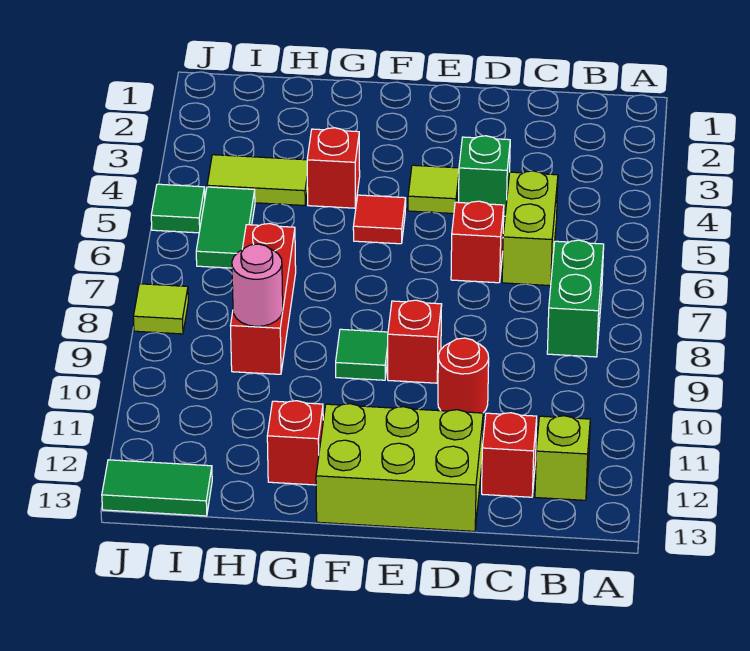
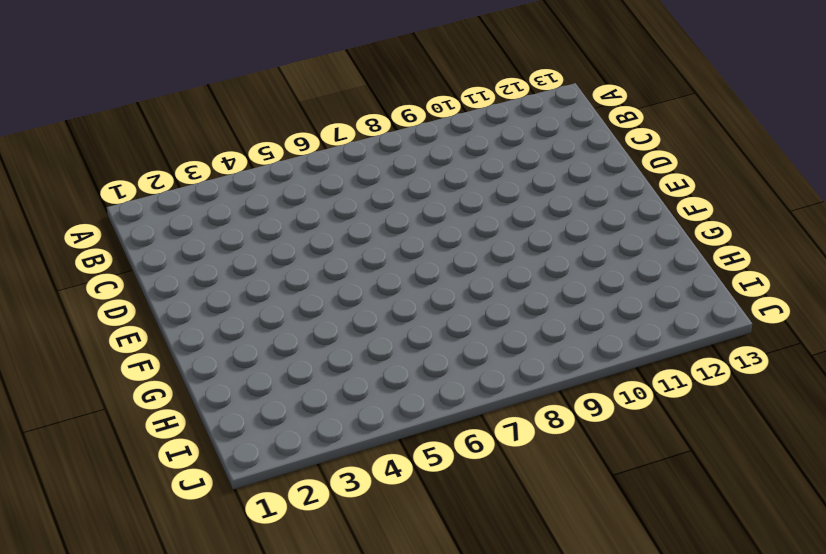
none -> green brick B7:B8 level 1
none -> lime brick B12 level 1
none -> lime brick C5:C6 level 1

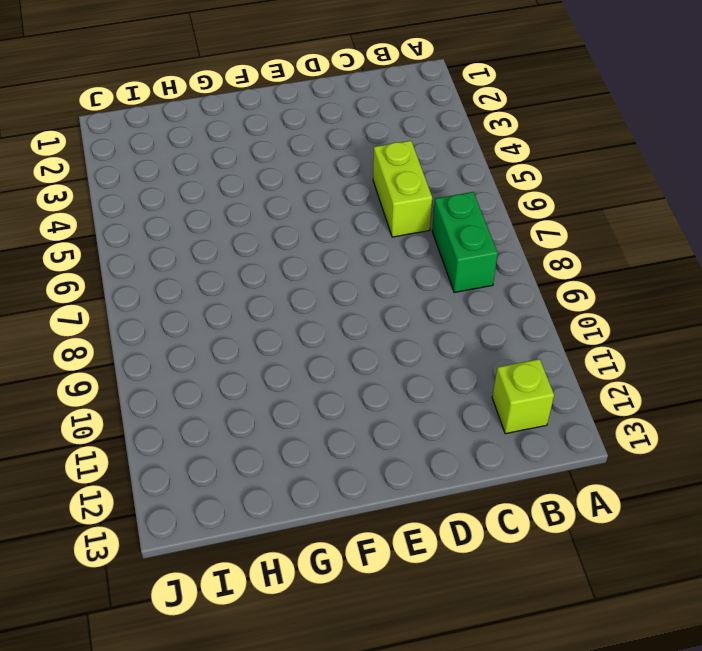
none -> red brick C12 level 1
none -> green brick D4 level 1
none -> red brick D6 level 1

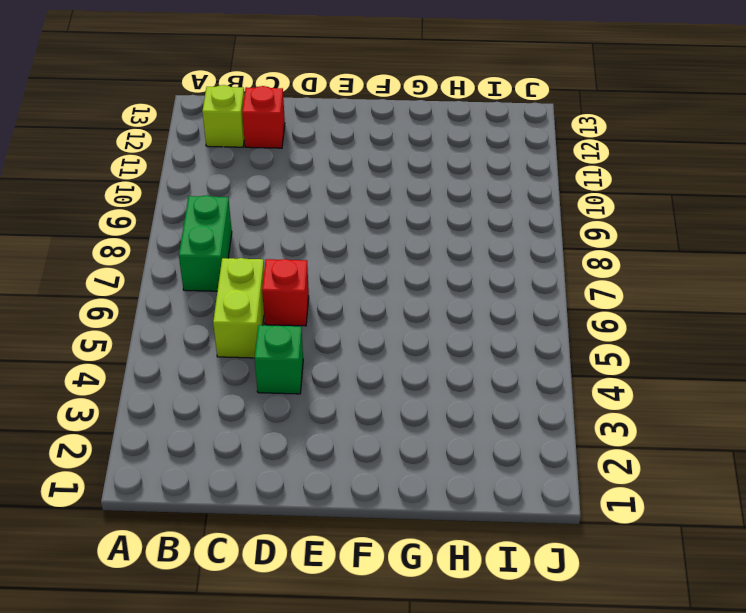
none -> red round brick D10 level 1
none -> lime brick D12:F13 level 1
none -> lime tile E4 level 1

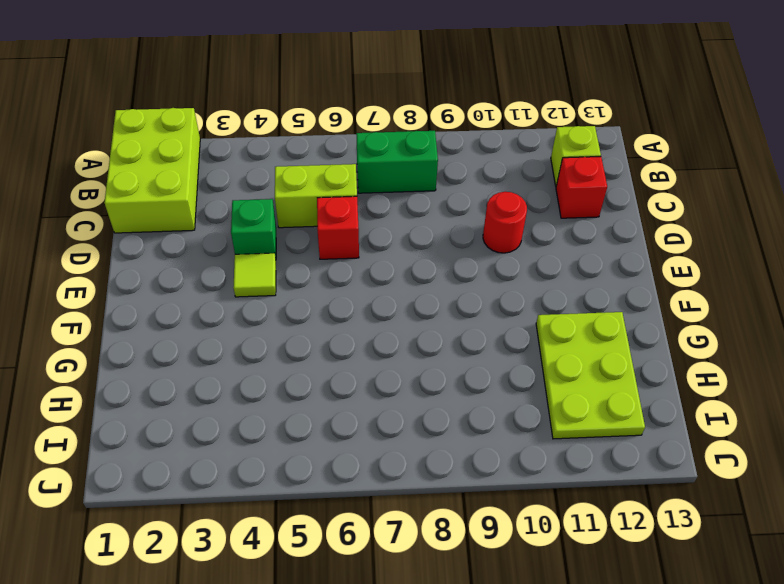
lime brick A1:C2 level 1 -> lime brick D12:F13 level 1
lime plate G11:I12 level 1 -> red brick G12 level 1
none -> red brick E9 level 1
none -> red tile F5 level 1
none -> green tile F9 level 1

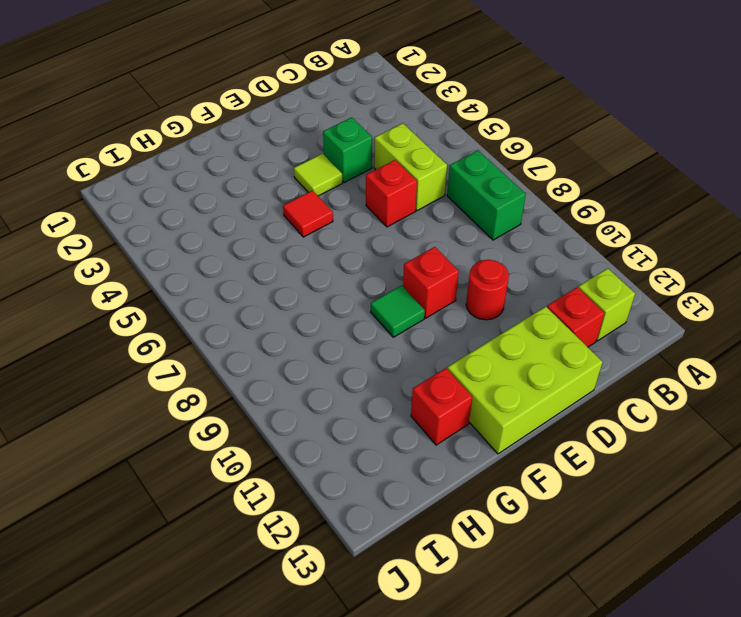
none -> red brick G4 level 1
none -> lime tile H4:I4 level 1
none -> red brick H7:H9 level 1

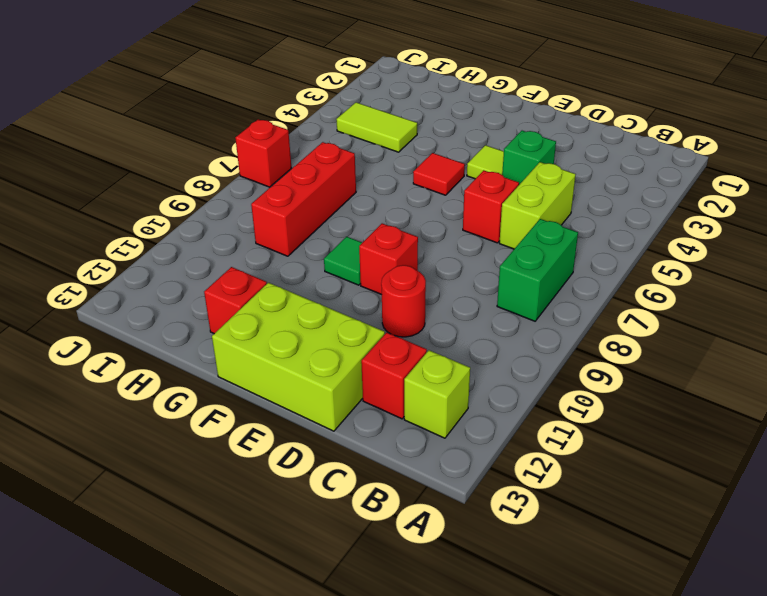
red brick J7 level 1 -> red brick G4 level 1
none -> green tile I5:I6 level 1
none -> green tile I13:J13 level 1
none -> green tile J5 level 1

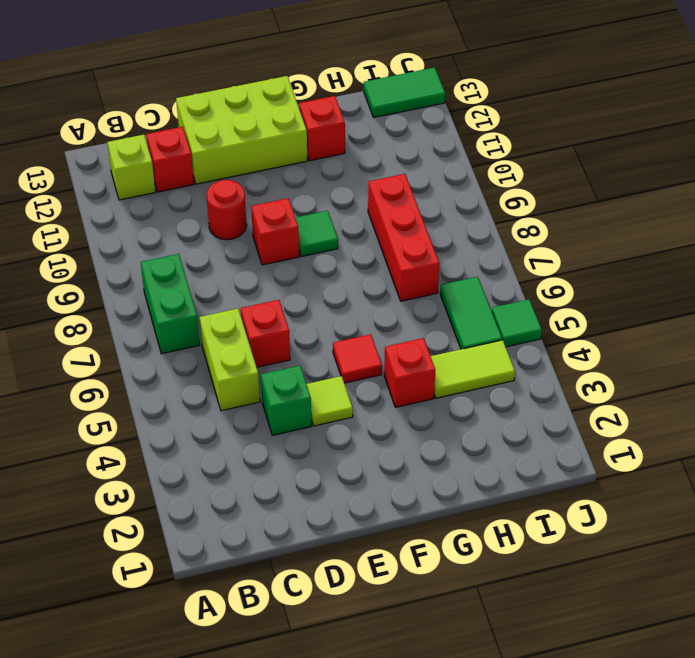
none -> lime tile J8 level 1
none -> pink round brick H9 level 2

